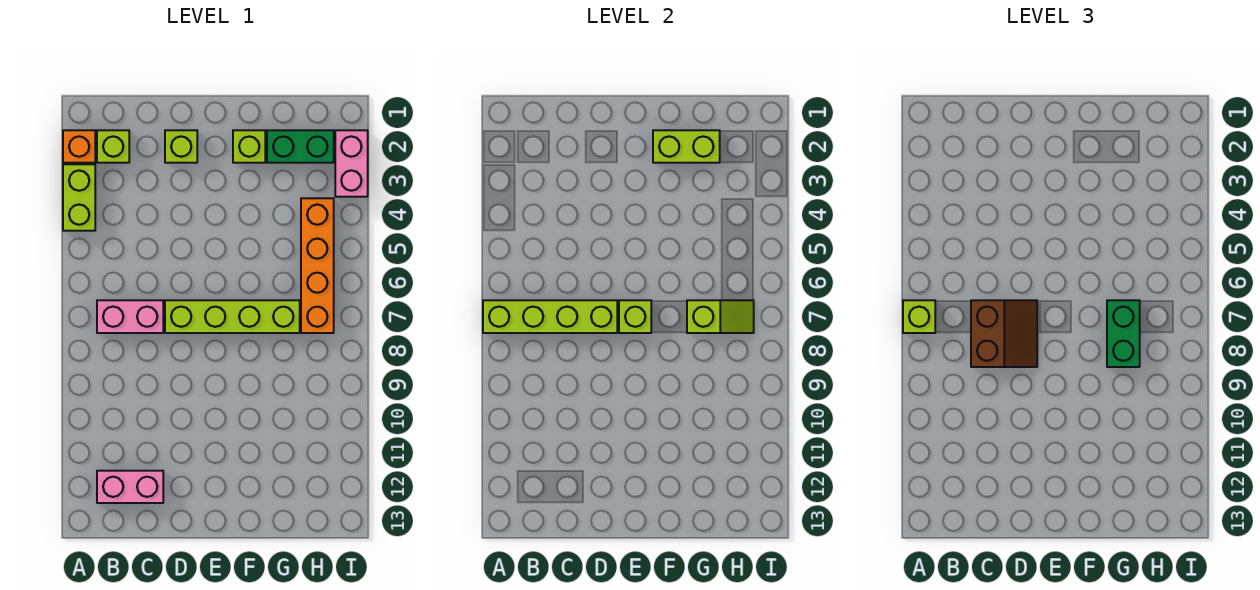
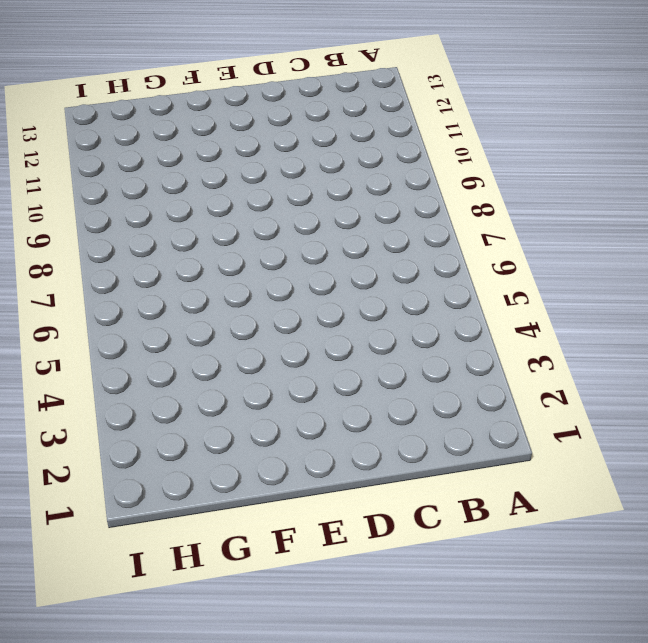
none -> orange brick A2 level 1
none -> lime brick A3:A4 level 1
none -> lime brick B2 level 1

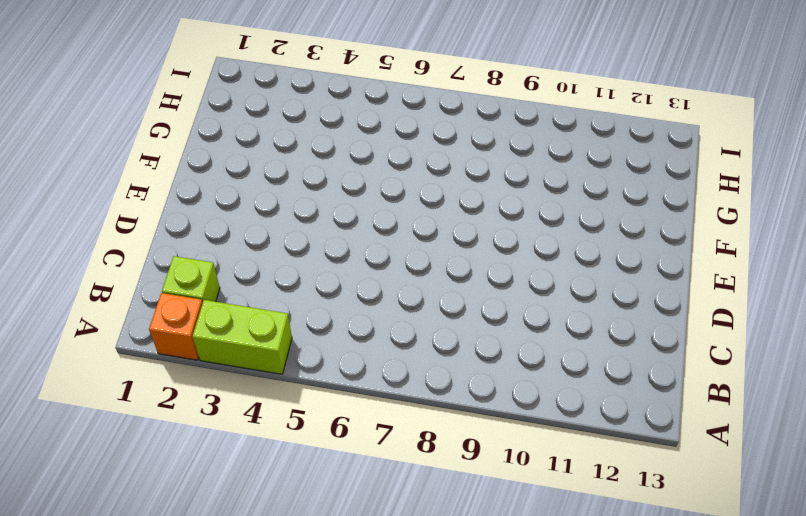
none -> pink brick B7:C7 level 1
none -> pink brick B12:C12 level 1
none -> lime brick D2 level 1

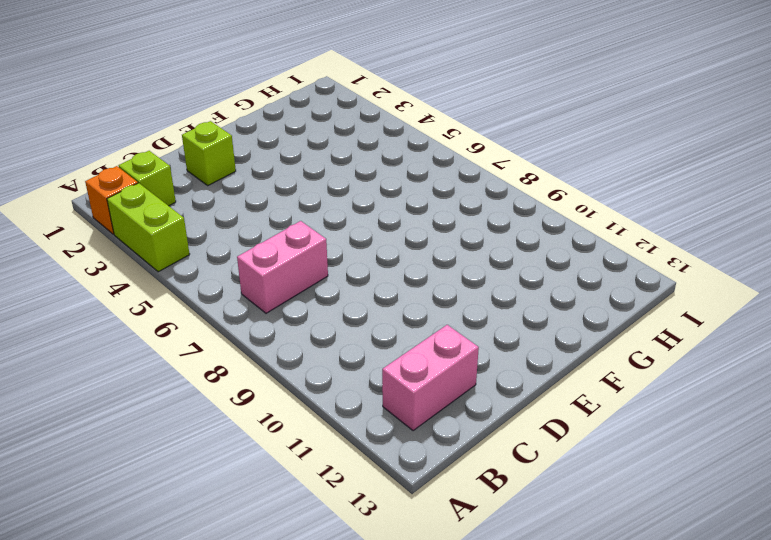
none -> lime brick D7:G7 level 1
none -> lime brick F2 level 1
none -> green brick G2:H2 level 1

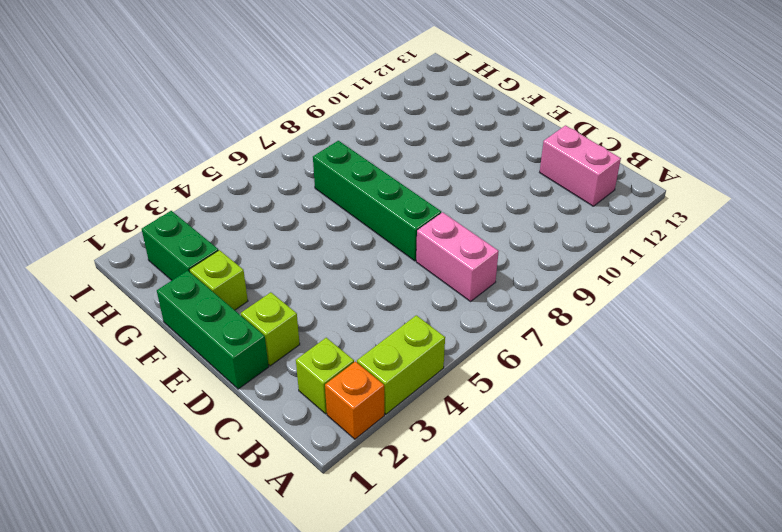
green brick D1:F1 level 1 -> none
green brick D7:G7 level 1 -> lime brick D7:G7 level 1
none -> orange brick H4:H7 level 1
none -> pink brick I2:I3 level 1
none -> lime brick A7:D7 level 2

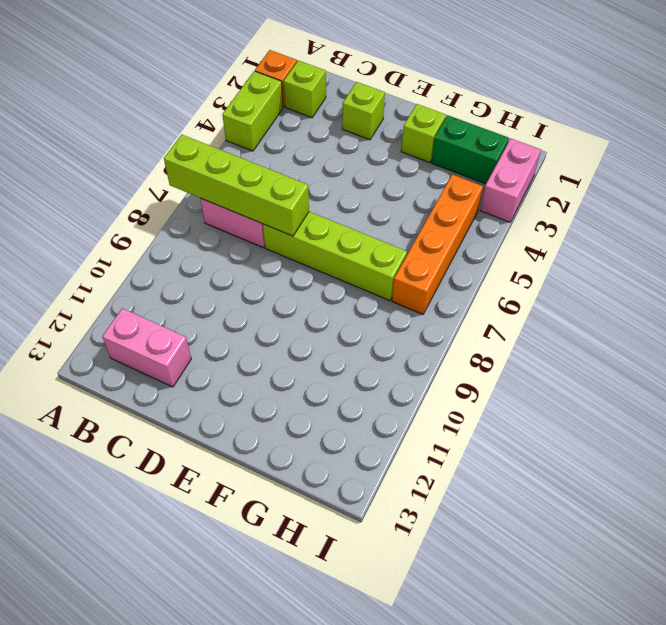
none -> lime brick E7 level 2
none -> lime brick F2:G2 level 2
none -> lime slope G7:H7 level 2 top G

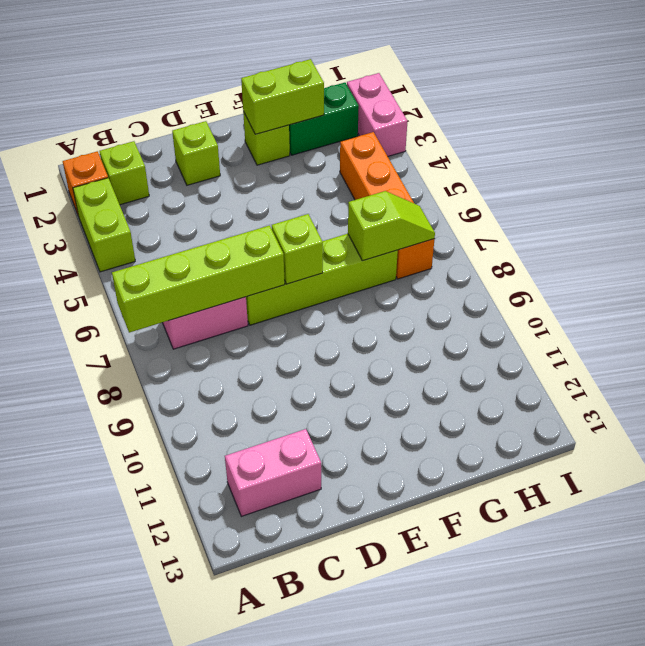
none -> lime brick A7 level 3
none -> brown slope C7:D8 level 3 top C
none -> green brick G7:G8 level 3

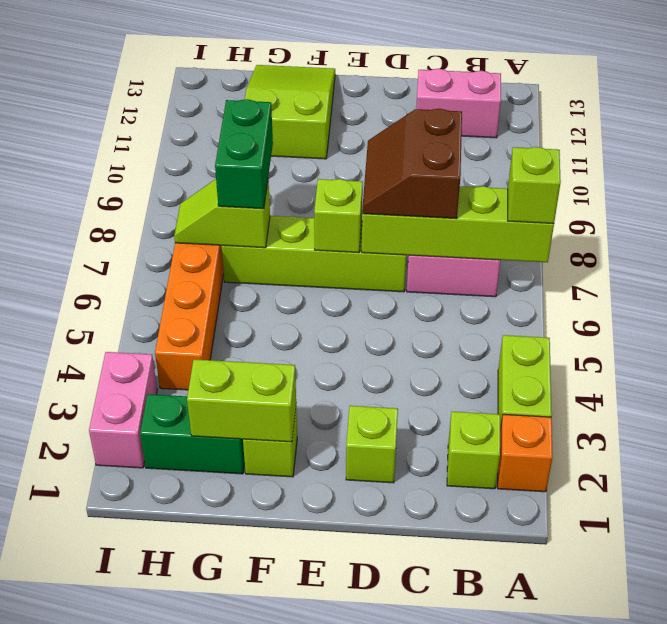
lime slope F11:G13 level 1 top 11 -> none

